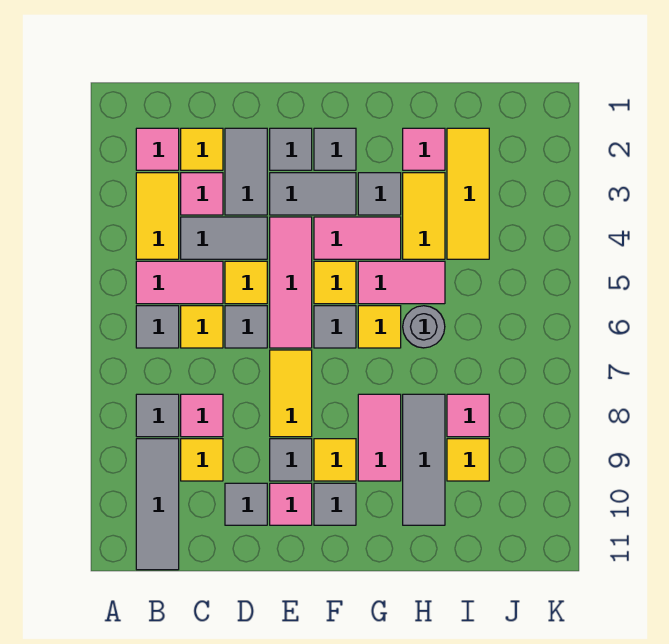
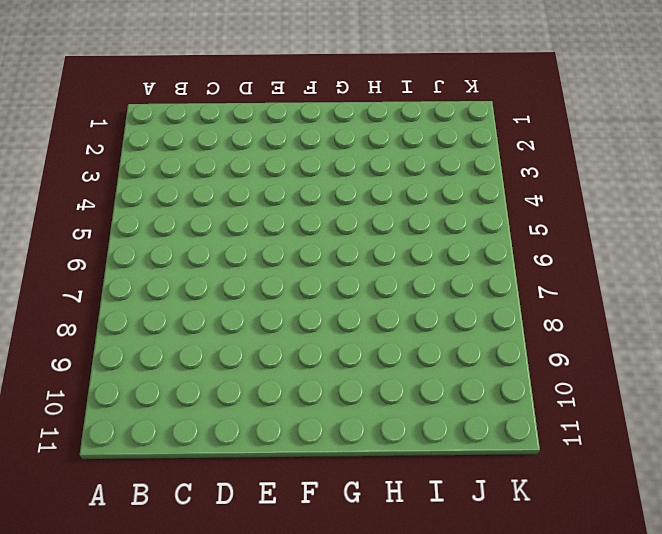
none -> pink tile B2 level 1
none -> yellow tile B3:B4 level 1
none -> pink tile B5:C5 level 1
none -> grey tile B6 level 1

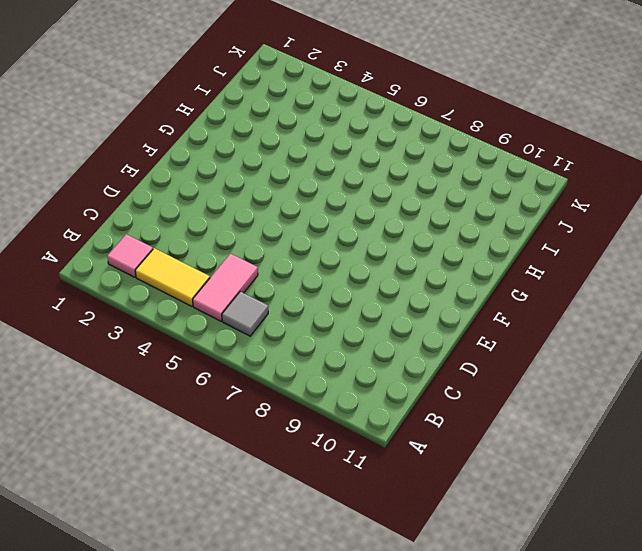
none -> grey tile B8 level 1
none -> grey tile B9:B11 level 1
none -> yellow tile C2 level 1
none -> pink tile C3 level 1

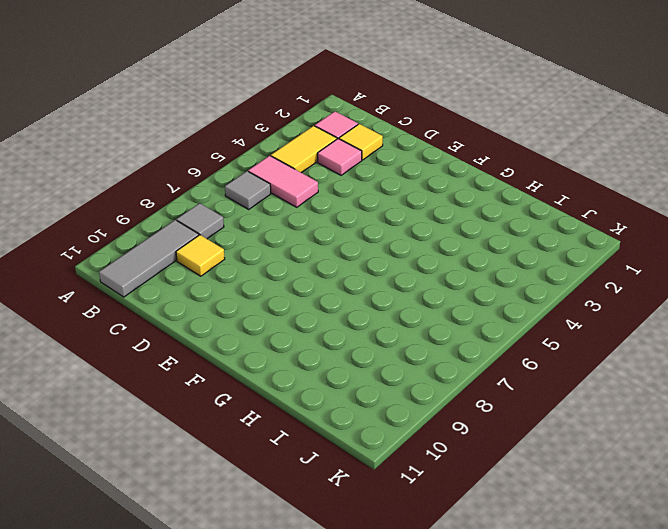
none -> grey tile C4:D4 level 1
none -> yellow tile C6 level 1
none -> pink tile C8 level 1
none -> grey tile D2:D3 level 1

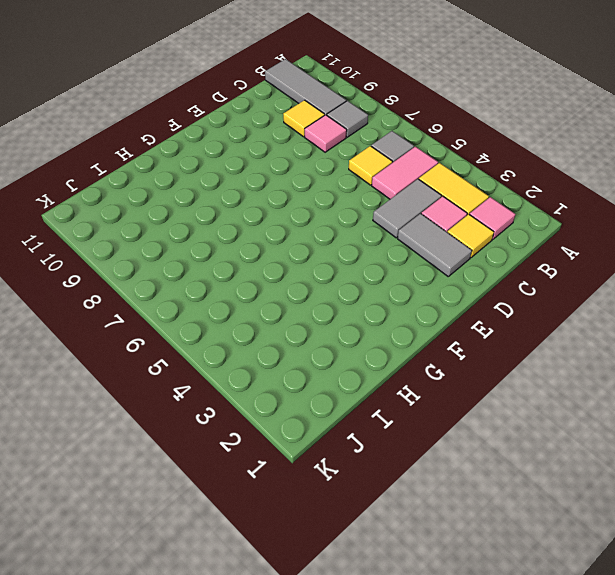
none -> yellow tile D5 level 1
none -> grey tile D6 level 1
none -> grey tile D10 level 1
none -> grey tile E2 level 1

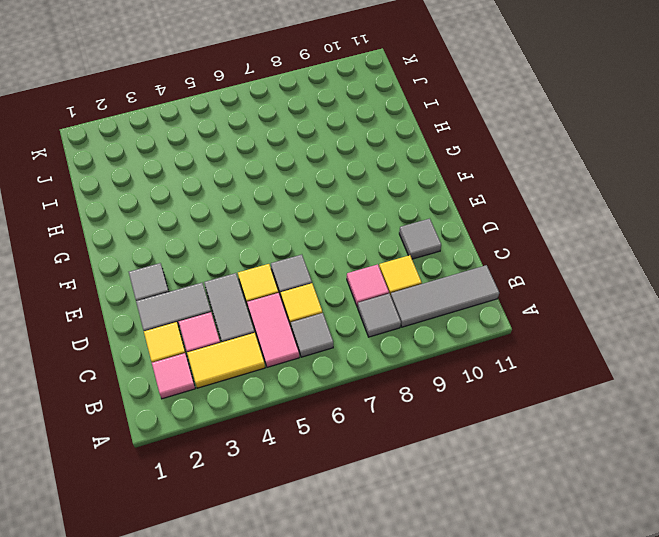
none -> grey tile E3:F3 level 1
none -> pink tile E4:E6 level 1
none -> yellow tile E7:E8 level 1
none -> grey tile E9 level 1

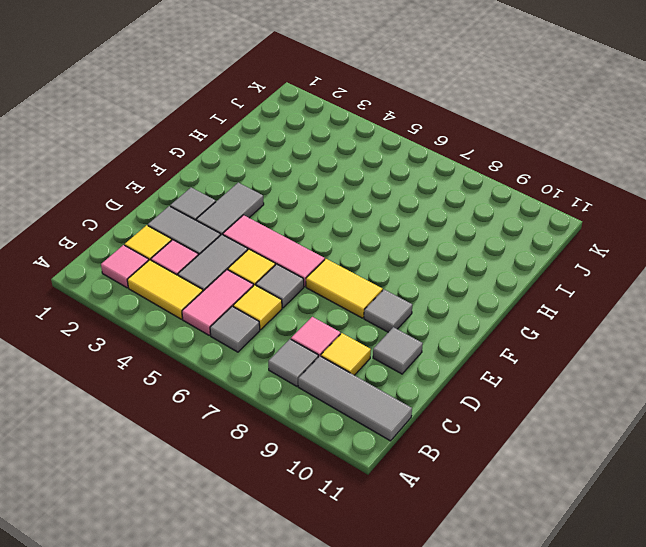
none -> pink tile E10 level 1
none -> grey tile F2 level 1
none -> pink tile F4:G4 level 1
none -> yellow tile F5 level 1

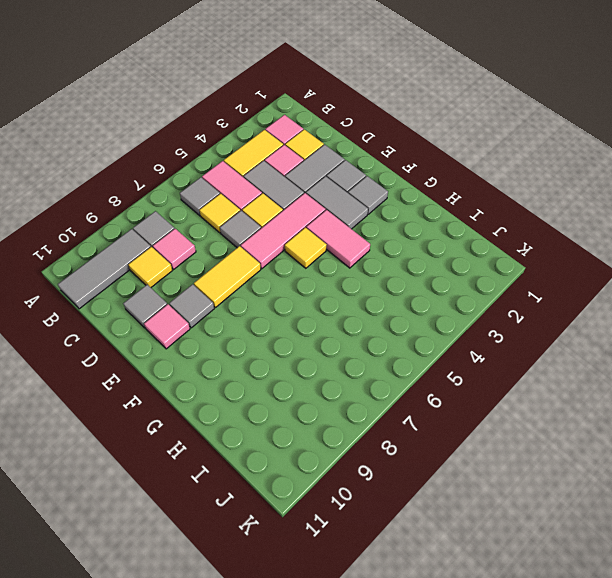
none -> grey tile F6 level 1
none -> yellow tile F9 level 1
none -> grey tile F10 level 1
none -> grey tile G3 level 1

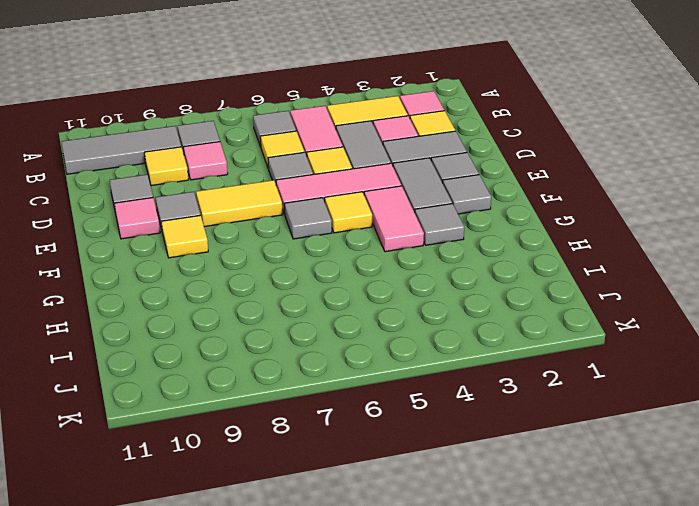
none -> grey tile F10 level 1
none -> pink tile G5:H5 level 1
none -> yellow tile G6 level 1
none -> pink tile G8:G9 level 1

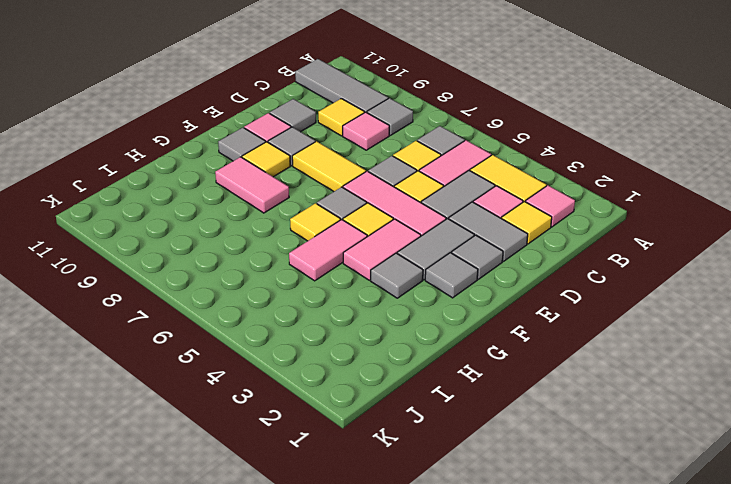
none -> pink tile H2 level 1
none -> yellow tile H3:H4 level 1
none -> grey round brick H6 level 1
none -> grey tile H8:H10 level 1

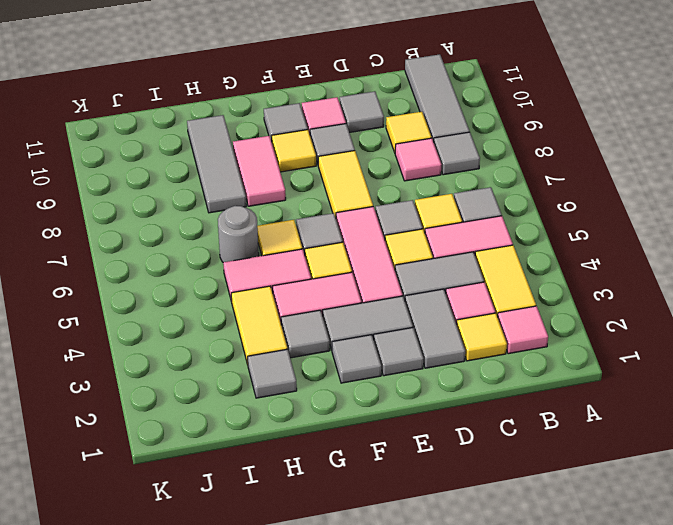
grey tile H2 level 1 -> pink tile H2 level 1
none -> yellow tile I2:I4 level 1
none -> pink tile I8 level 1
none -> yellow tile I9 level 1

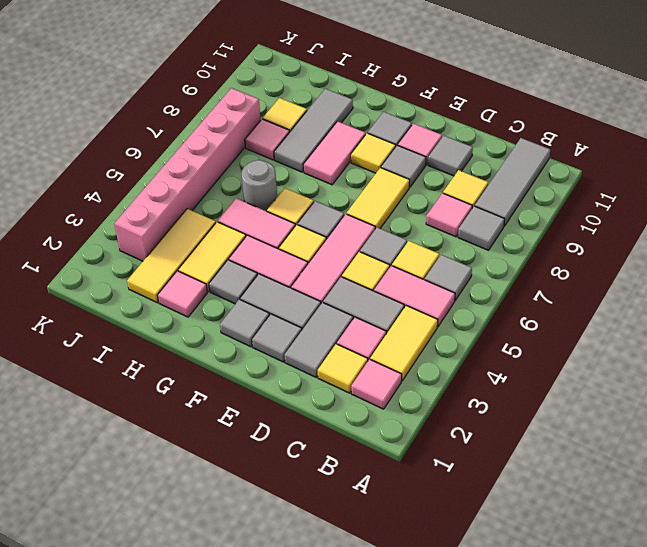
pink brick J3:J8 level 1 -> none

